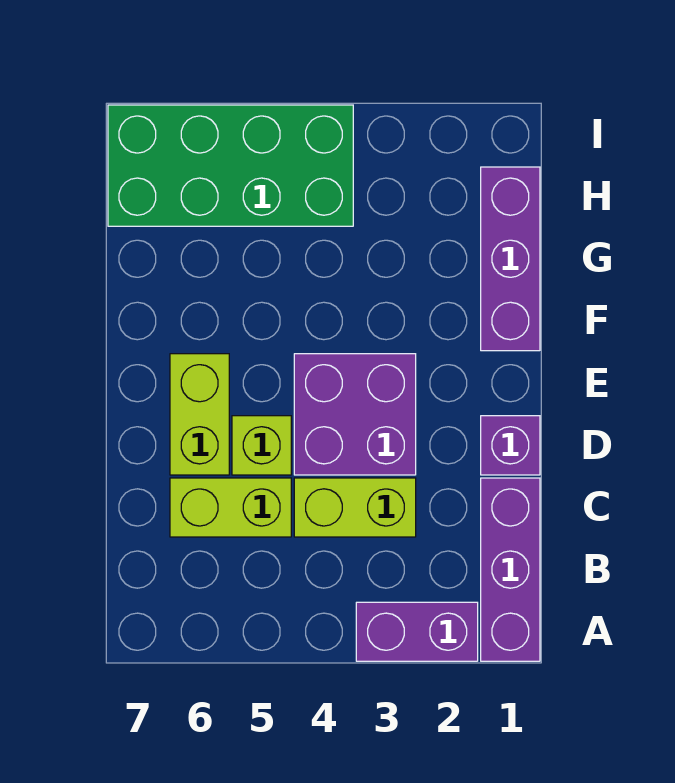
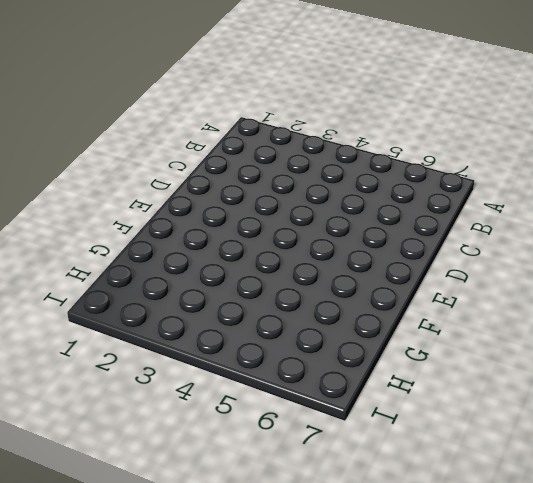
none -> purple brick A1:C1 level 1
none -> purple brick A2:A3 level 1

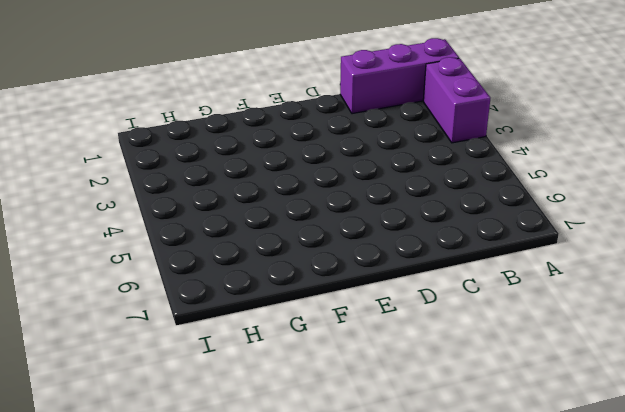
none -> lime brick C3:C4 level 1
none -> lime brick C5:C6 level 1

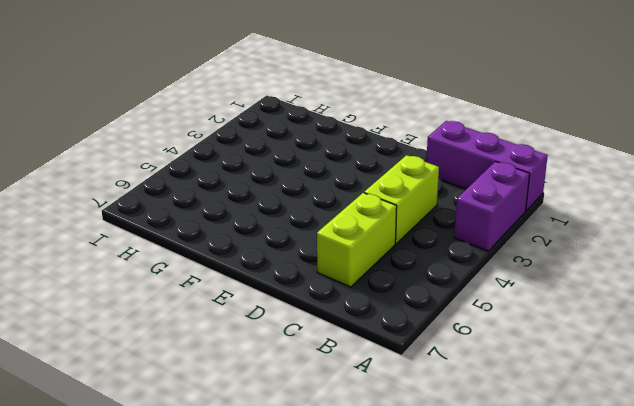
none -> purple brick D1 level 1
none -> purple brick D3:E4 level 1

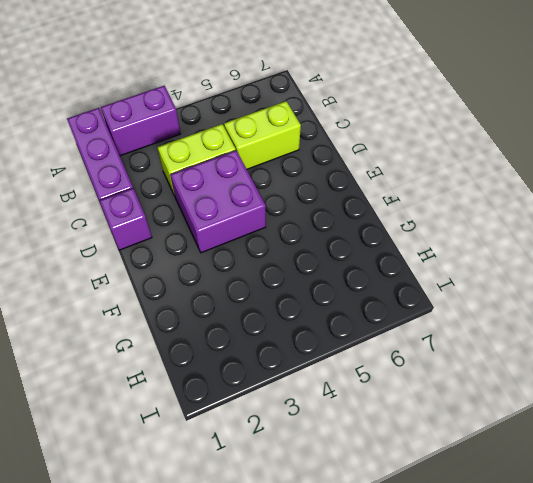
none -> lime brick D5 level 1
none -> lime brick D6:E6 level 1

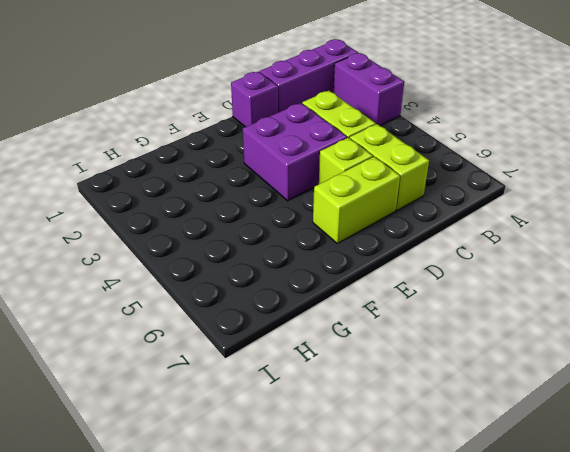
none -> purple brick F1:H1 level 1
none -> green brick H4:I7 level 1

